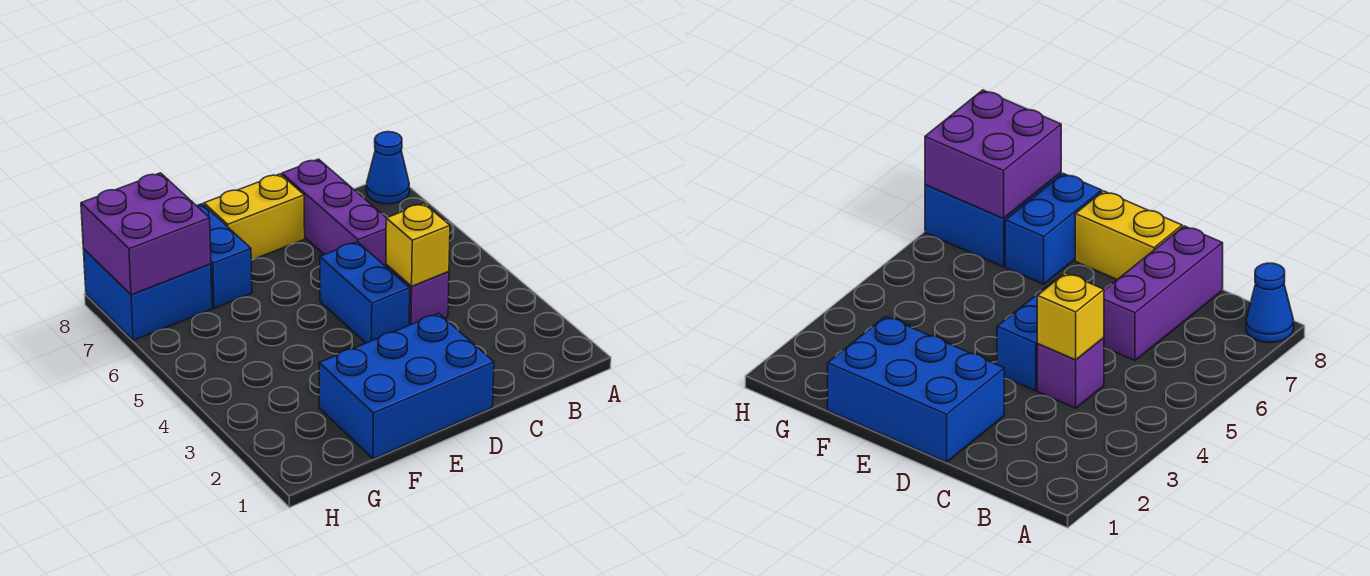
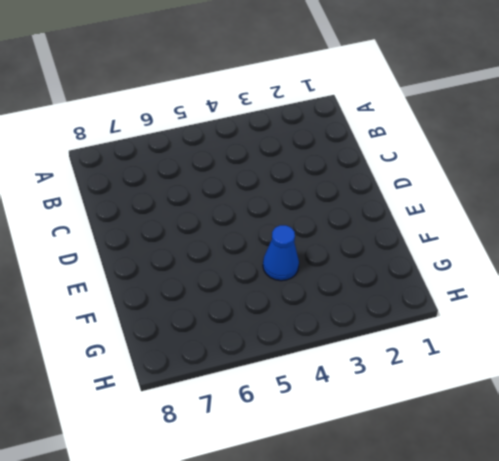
blue cone F4 level 1 -> blue cone A8 level 1
none -> purple brick C4 level 1
none -> purple brick C6:C8 level 1

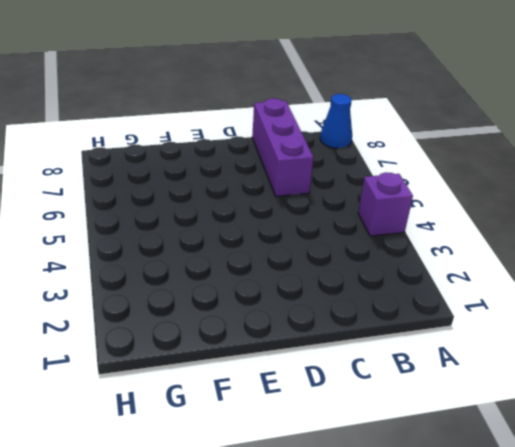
purple brick A4 level 1 -> purple brick C4 level 1
none -> blue brick D1:F2 level 1
none -> blue brick D4:D5 level 1

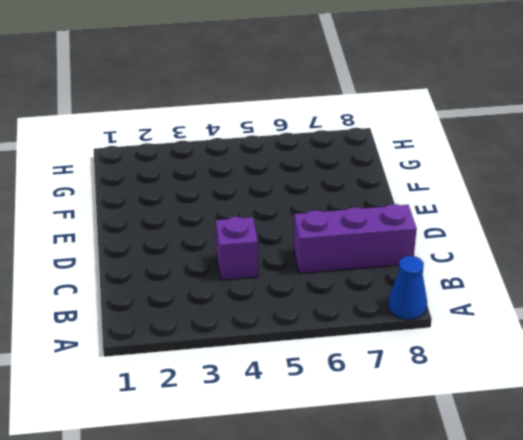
none -> blue brick D1:F2 level 1
none -> blue brick D4:D5 level 1

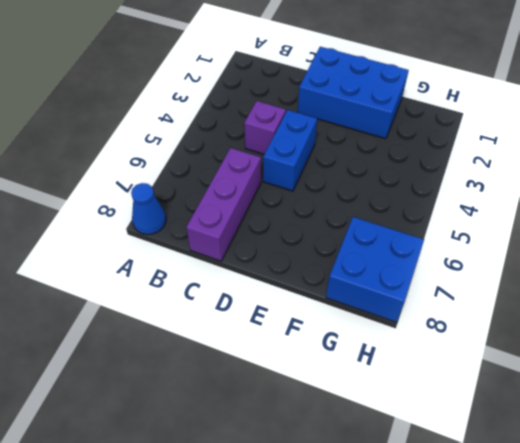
none -> yellow brick D8:E8 level 1
none -> blue brick F7:F8 level 1

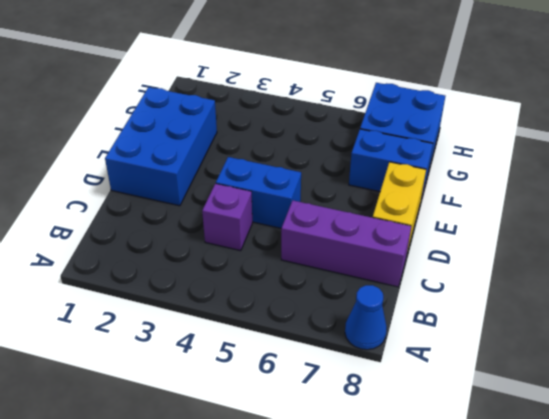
none -> yellow brick C4 level 2
none -> purple brick G7:H8 level 2

